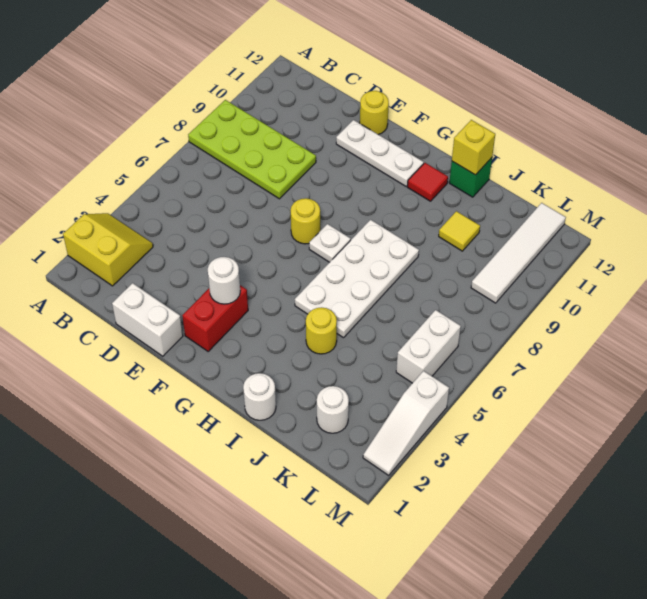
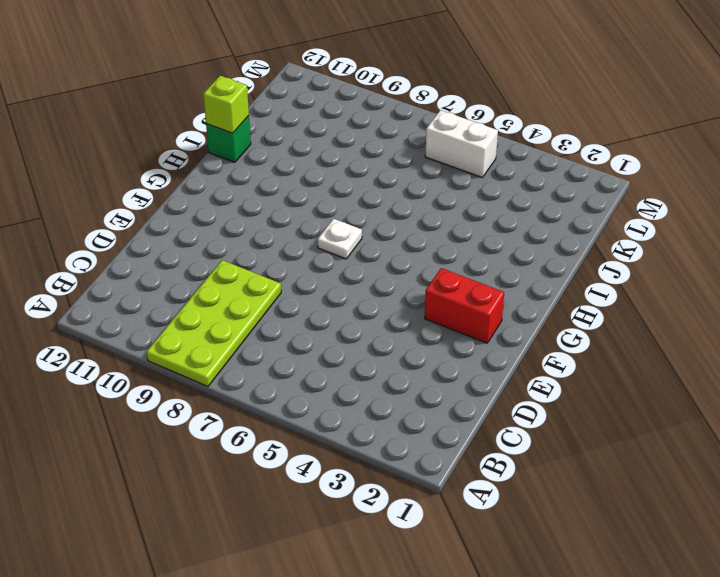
lime brick I12 level 2 -> yellow brick I12 level 2
none -> yellow slope A2:B3 level 1 top 2
none -> white brick D1:E1 level 1
none -> white plate E11:G11 level 1

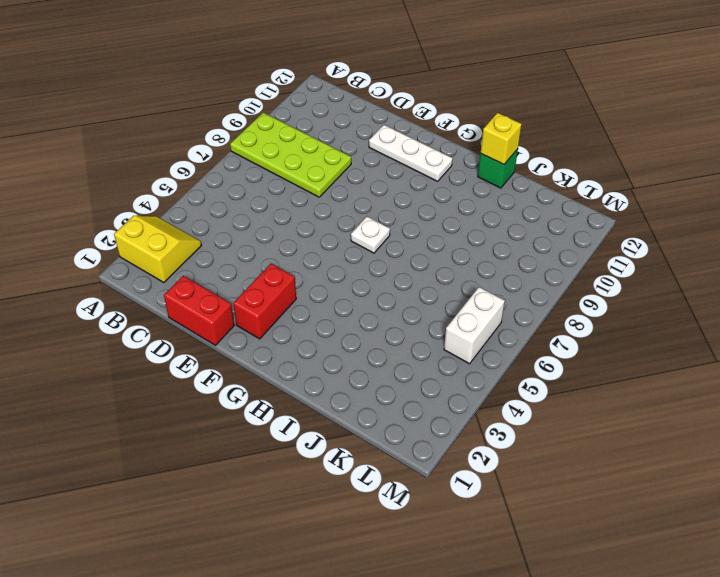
red brick D1:E1 level 1 -> white brick D1:E1 level 1
none -> yellow round brick E12 level 1
none -> yellow round brick F7 level 1
none -> white plate H5:I8 level 1

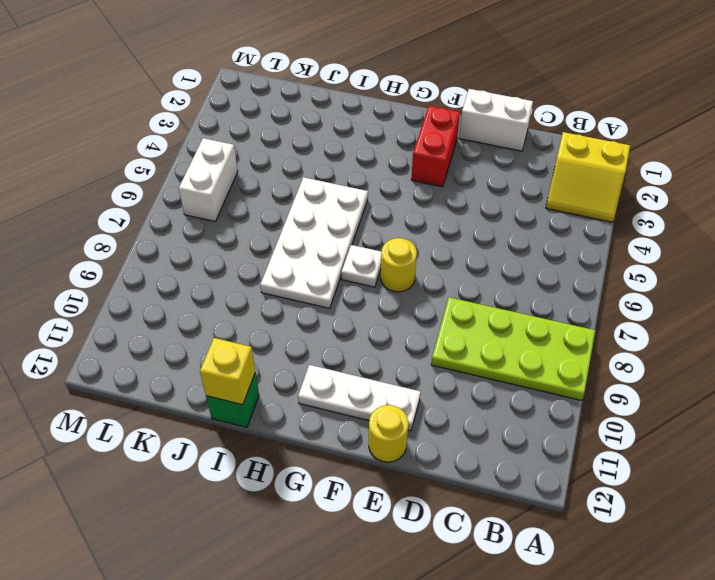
none -> red tile H11 level 1
none -> white round brick I1 level 1
none -> yellow round brick I4 level 1

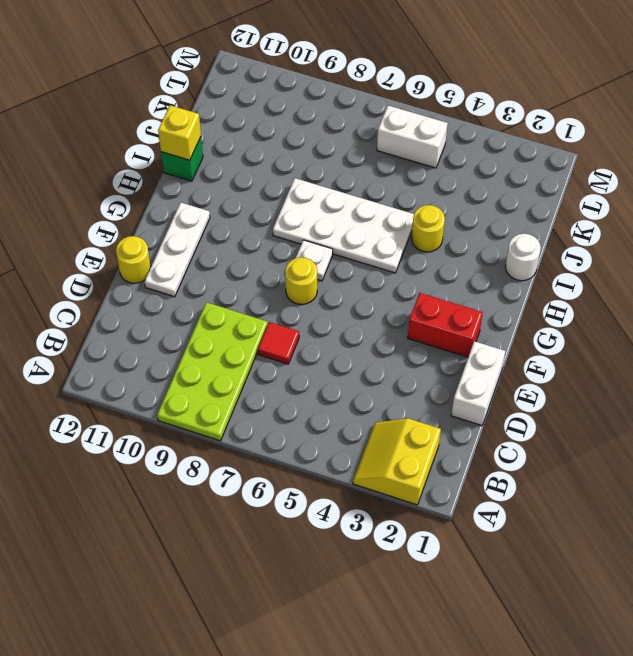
red tile D7 level 1 -> red tile H11 level 1
none -> yellow tile J10 level 1
none -> white round brick K2 level 1
none -> white tile L9:L12 level 1

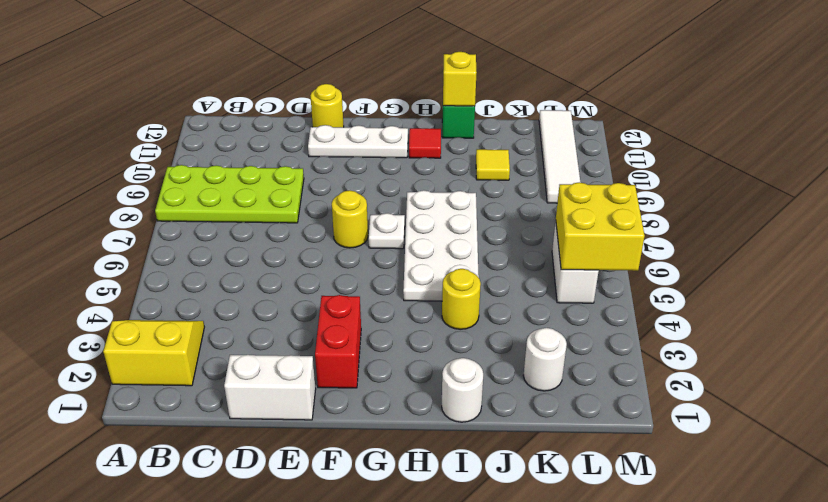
yellow brick L5:M6 level 2 -> none
none -> white slope M2:M4 level 1 top 4
none -> white round brick F3 level 2

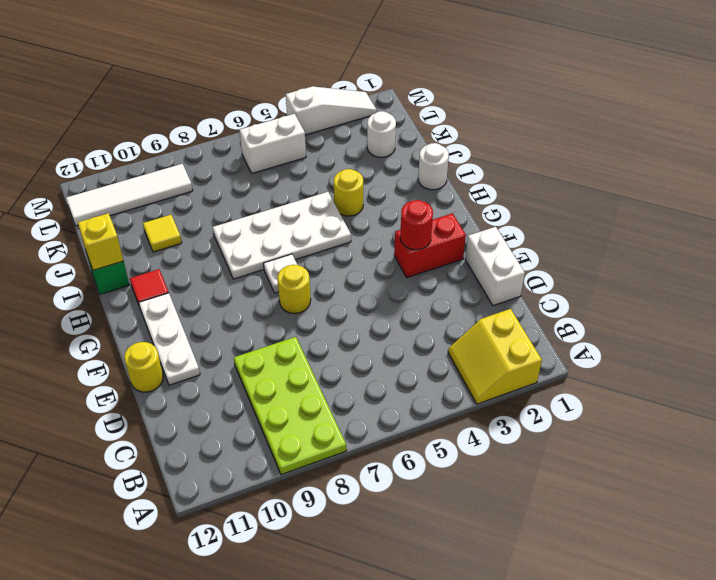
red round brick F3 level 2 -> white round brick F3 level 2

